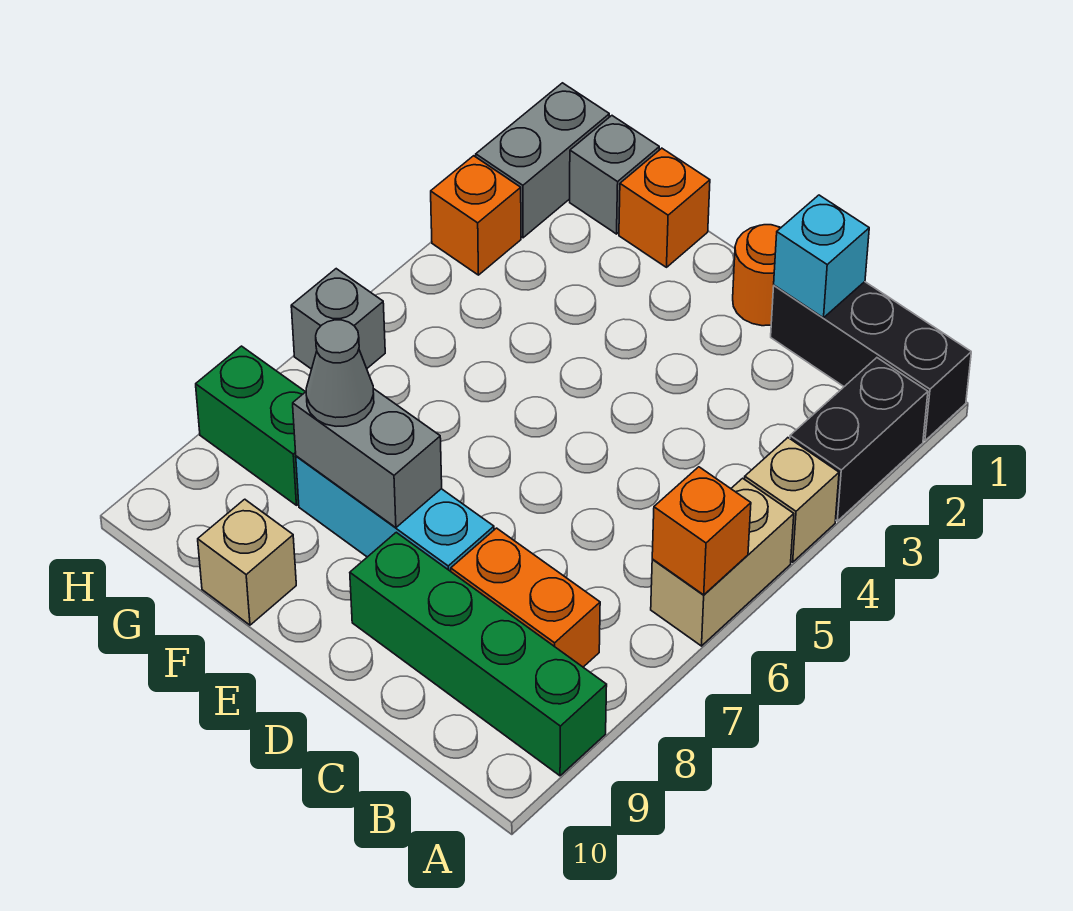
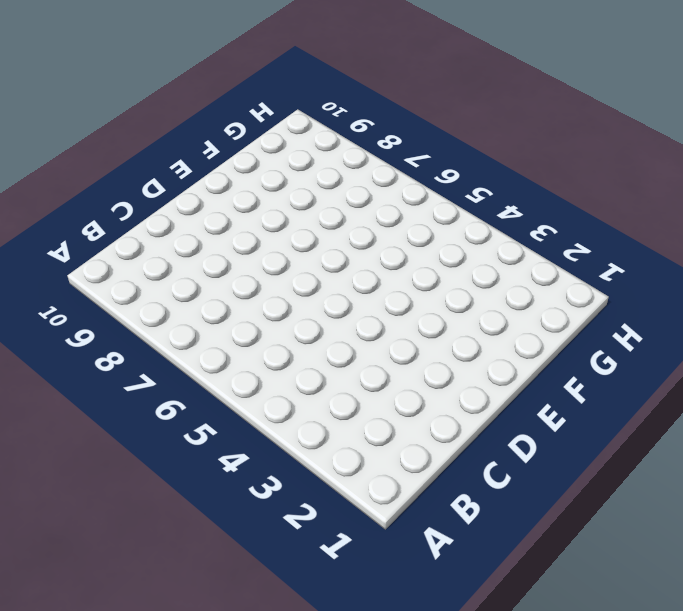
none -> black brick A1:C1 level 1
none -> black brick A2:A3 level 1
none -> tan brick A4 level 1

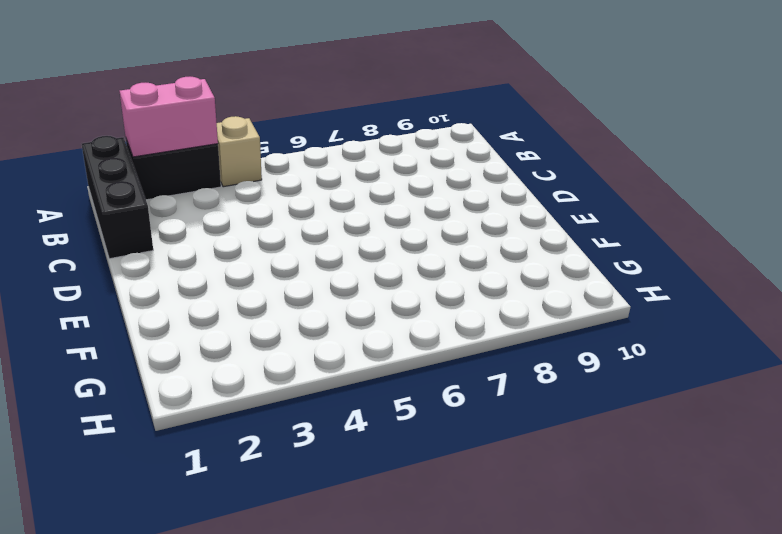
pink brick A2:A3 level 2 -> none
none -> tan brick A5:A6 level 1
none -> green brick A9:D9 level 1
none -> orange brick B8:C8 level 1

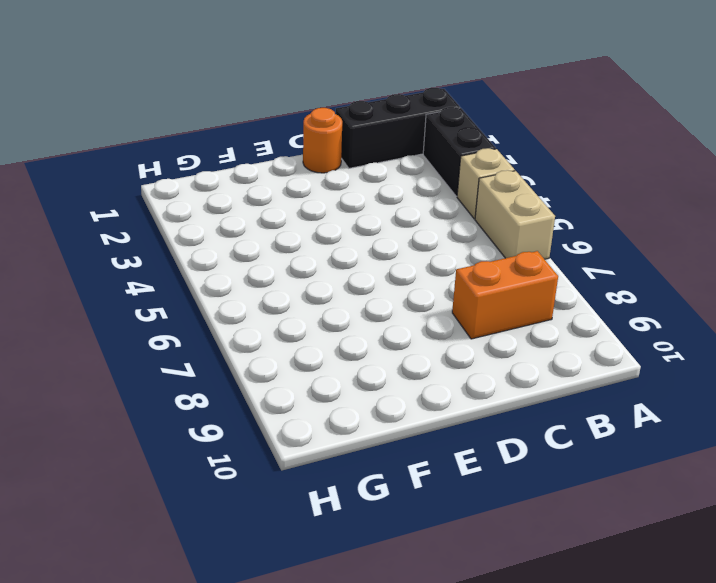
none -> green brick A9:D9 level 1
none -> cyan brick D8:F8 level 1
none -> orange brick F1 level 1

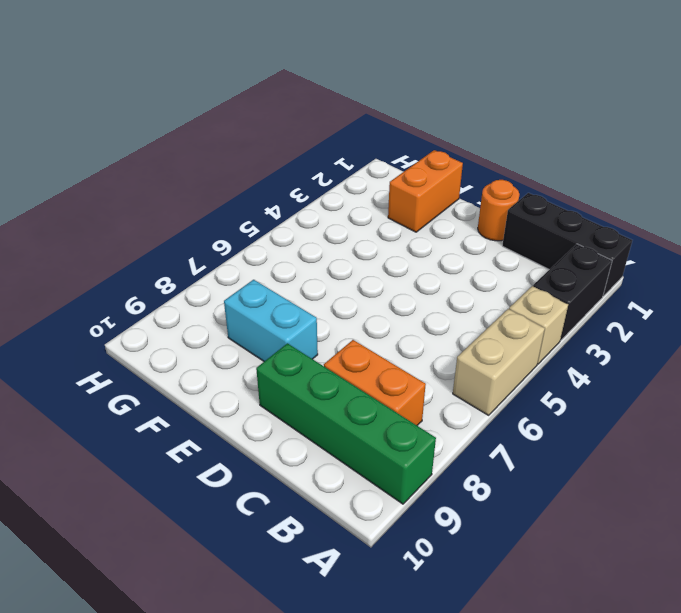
cyan brick E8:F8 level 1 -> cyan brick D8:F8 level 1
orange brick F1:F2 level 1 -> orange brick F1 level 1
none -> tan brick F10 level 1
none -> grey brick G1 level 1
none -> green brick G8:H8 level 1

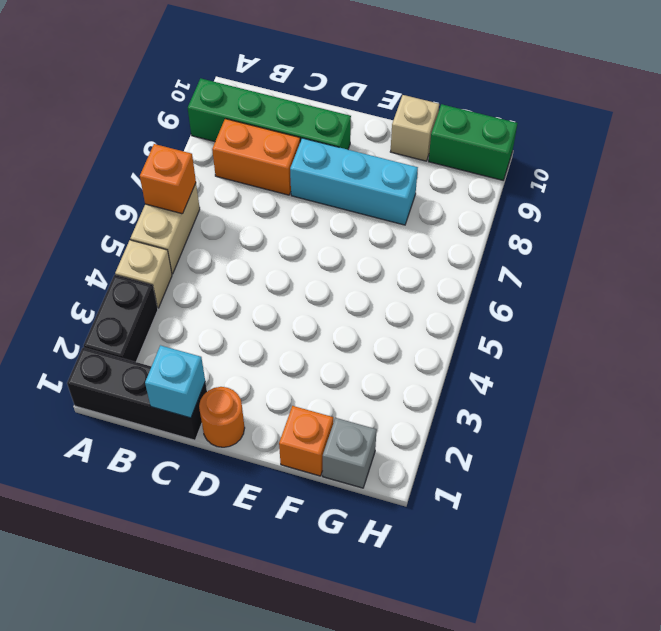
green brick G10:H10 level 1 -> green brick G8:H8 level 1
none -> grey brick H1:H2 level 1
none -> orange brick H3 level 1
none -> grey brick H6 level 1

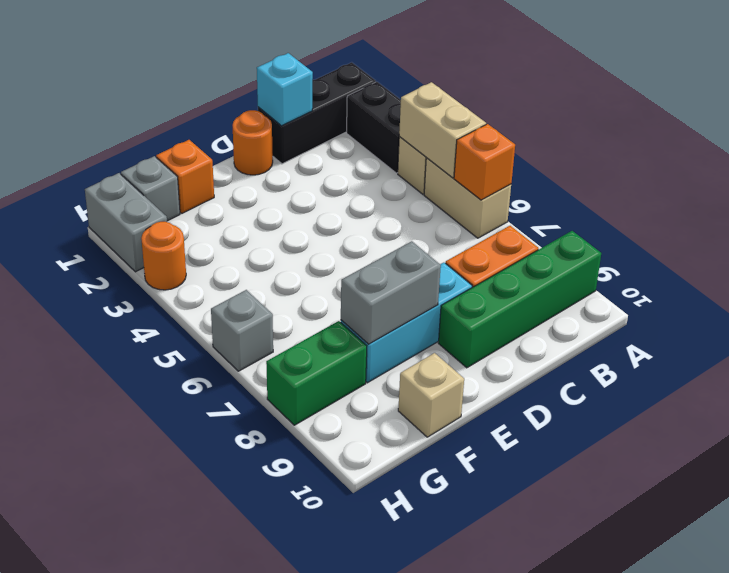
tan brick A4:A5 level 2 -> none
orange round brick H3 level 1 -> orange brick H3 level 1
none -> grey cone F8 level 3

